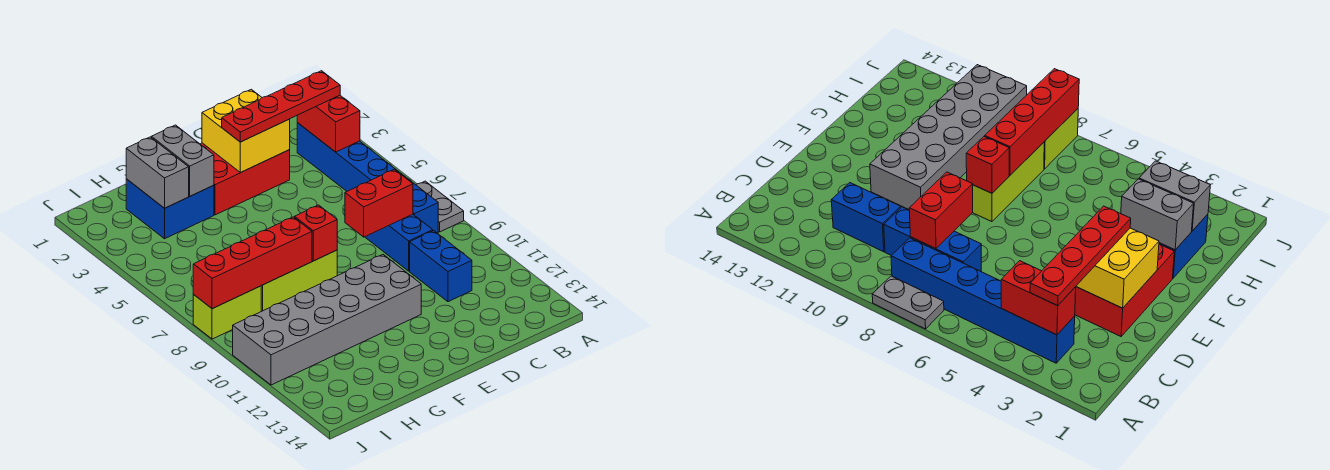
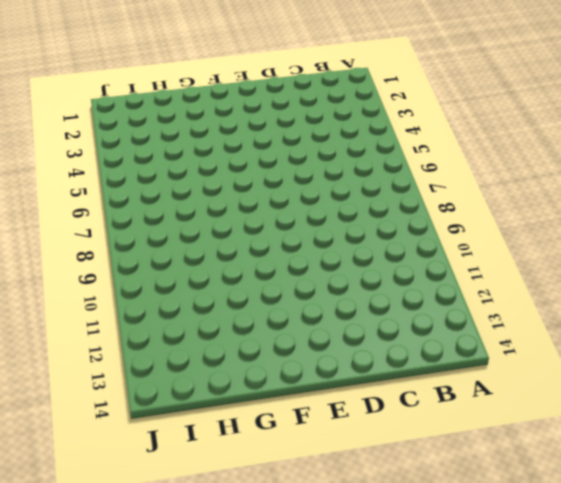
none -> grey plate A7:A8 level 1
none -> blue brick B3:B8 level 1
none -> blue brick C7:C9 level 1

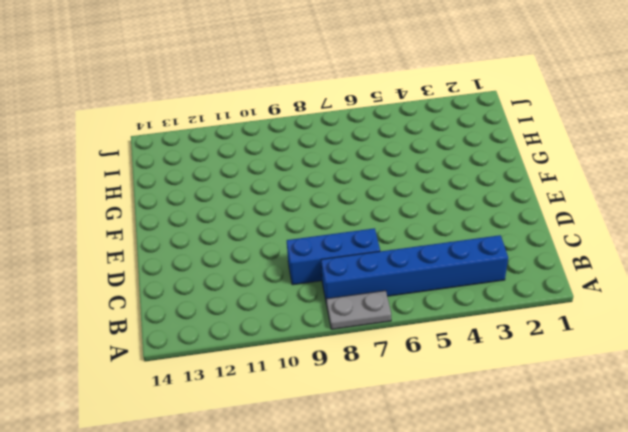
none -> blue brick C10:C11 level 1
none -> red brick D2:F3 level 1
none -> grey brick E10:J11 level 1

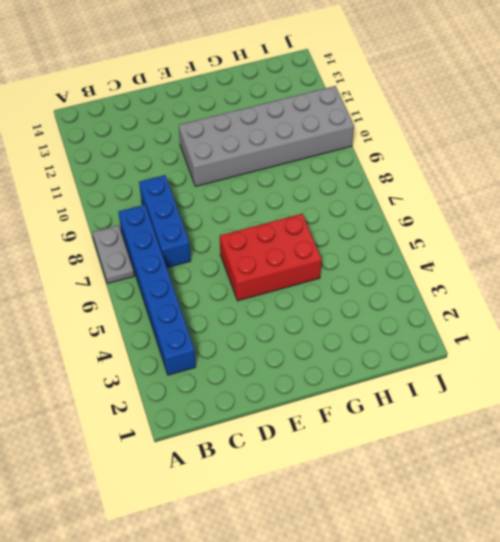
red brick E5:G6 level 1 -> red brick D2:F3 level 1
none -> blue brick C10:C11 level 1
none -> lime brick F8:H8 level 1
none -> blue brick G2:H3 level 1

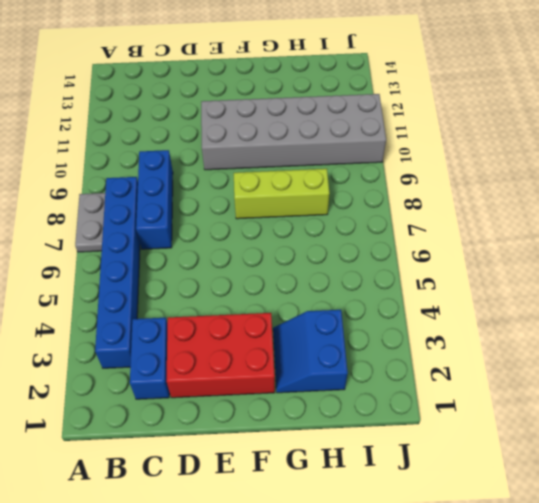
blue brick C2:C3 level 1 -> blue brick C10:C11 level 1
blue slope G2:H3 level 1 top H -> blue brick G2:H3 level 1
none -> lime brick I8:J8 level 1
none -> red brick B3:B4 level 2
none -> red brick C8:D8 level 2

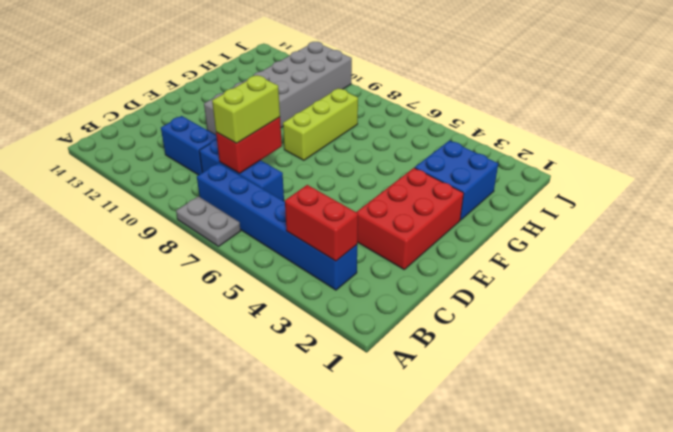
lime brick C8:D8 level 3 -> lime brick I8:J8 level 1
none -> yellow brick D2:E3 level 2
none -> red brick F8 level 2
none -> grey brick G2:G3 level 2

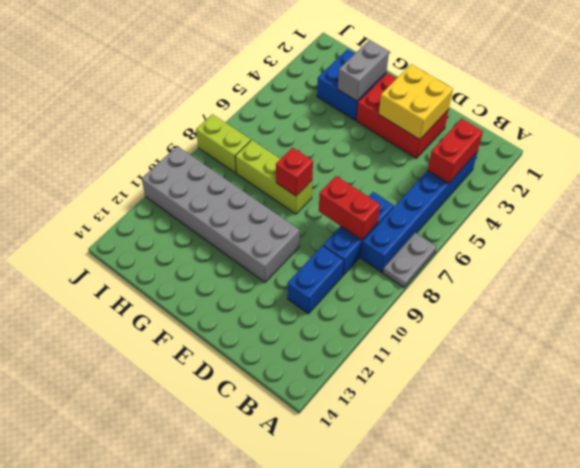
none -> red brick G8:J8 level 2
none -> grey brick H2:H3 level 2
none -> red plate B3:E3 level 3

